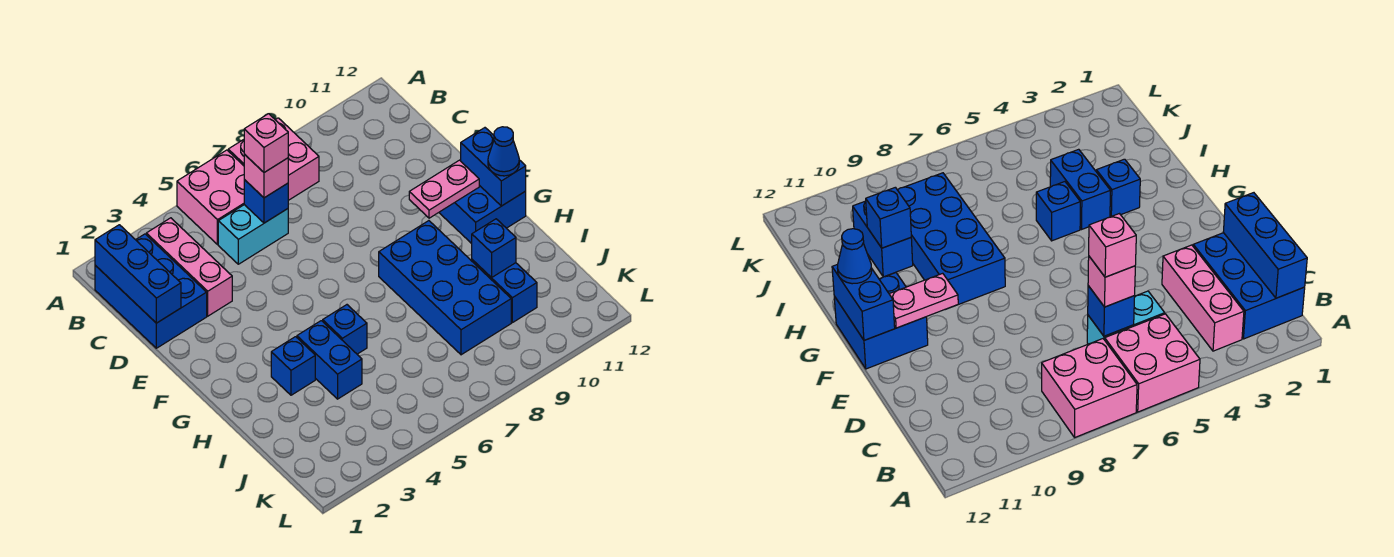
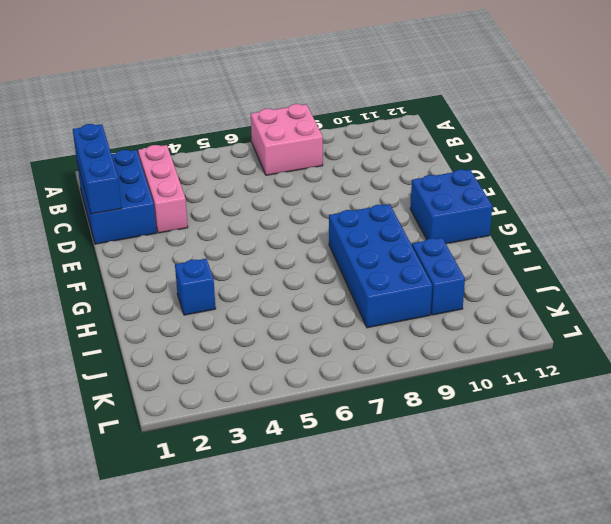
none -> pink brick A5:B6 level 1
none -> cyan brick C5:C6 level 1
none -> blue brick H4:I4 level 1

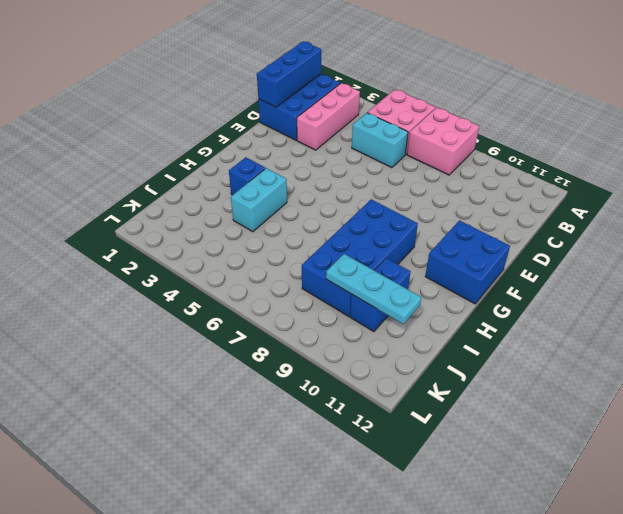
cyan brick H4:I4 level 1 -> blue brick H4:I4 level 1
cyan plate J9:J11 level 2 -> none
none -> blue brick H5 level 1
none -> blue brick C6 level 2
none -> pink plate F10:F11 level 2

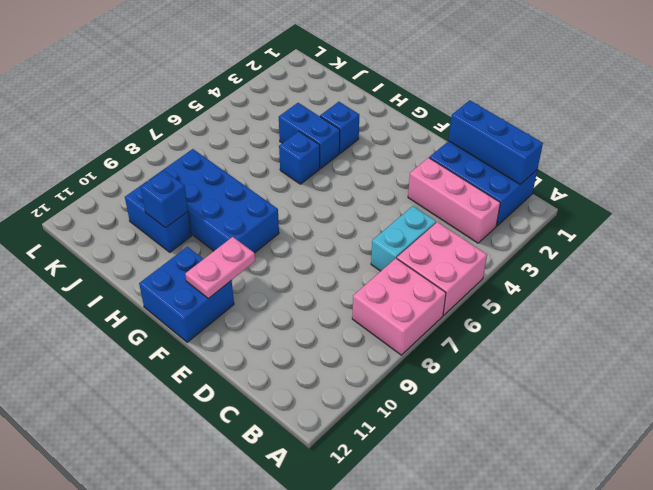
none -> blue brick C6 level 2
none -> blue brick F12:G12 level 2
none -> pink brick C6 level 3

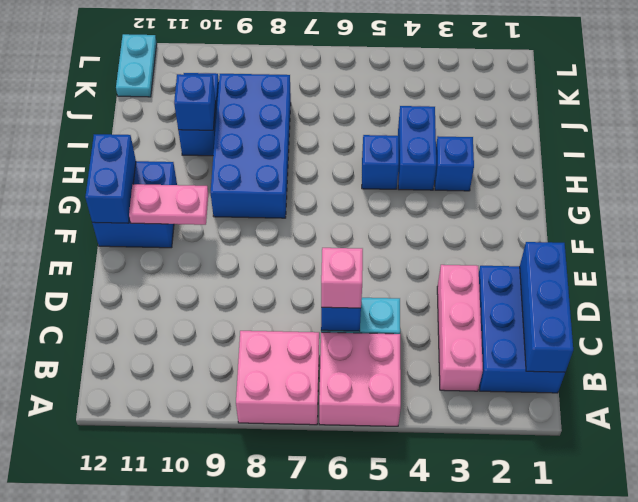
cyan plate K12:L12 level 1 -> none
none -> blue cone G12 level 3
none -> pink brick C6 level 4

